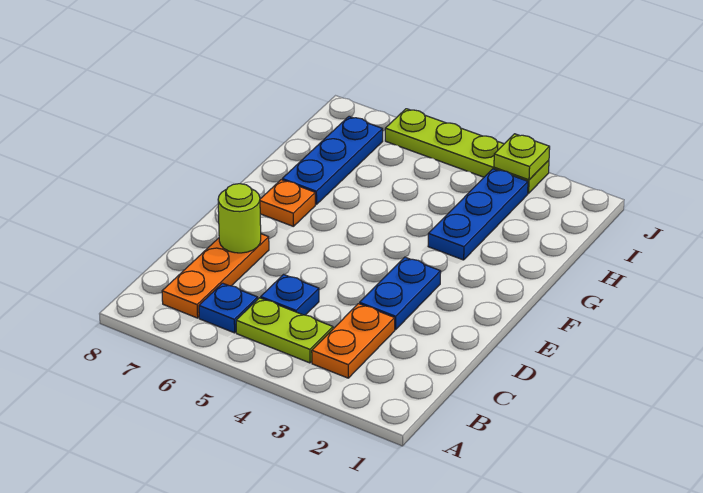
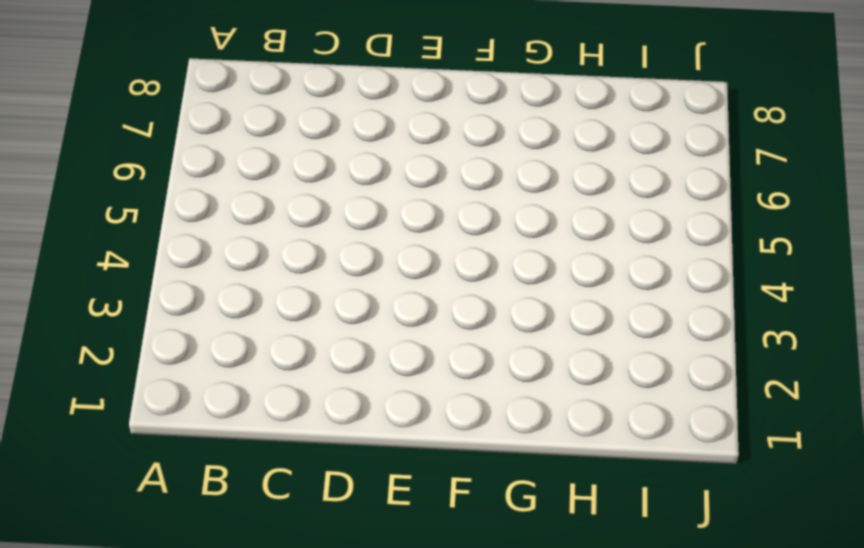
none -> orange plate B3:C3 level 1
none -> lime plate B4:B5 level 1
none -> blue plate B6 level 1

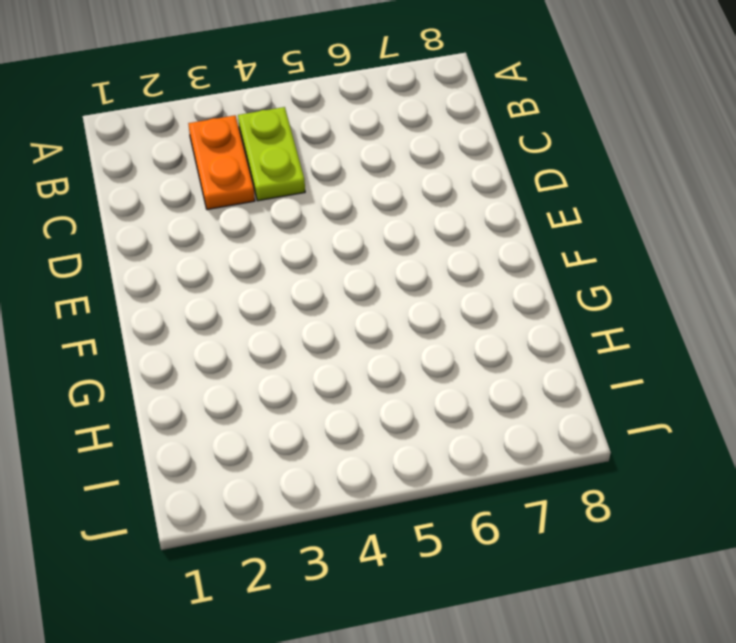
lime plate B4:C4 level 1 -> lime plate B4:B5 level 1
none -> blue plate B6 level 1
none -> orange plate B7:D7 level 1
none -> blue plate C5 level 1

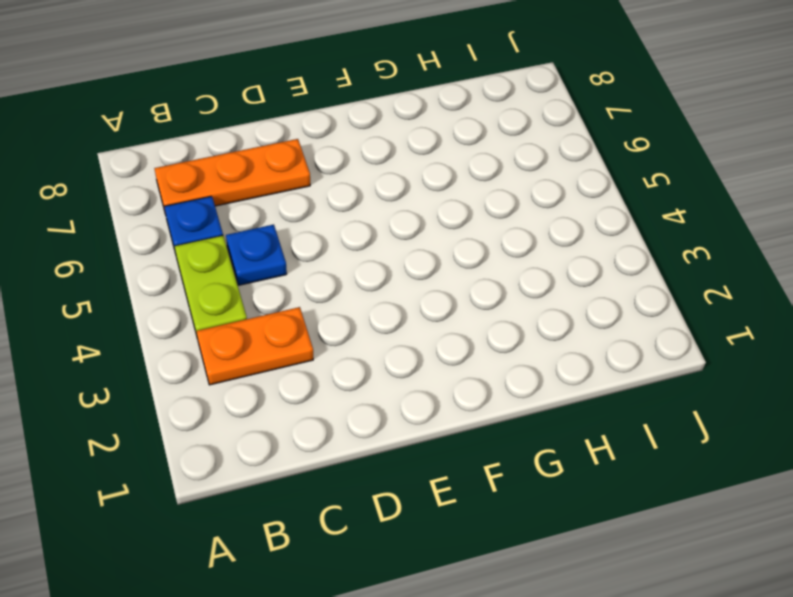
none -> blue plate D3:E3 level 1
none -> orange plate F7 level 1
none -> blue plate G3:I3 level 1

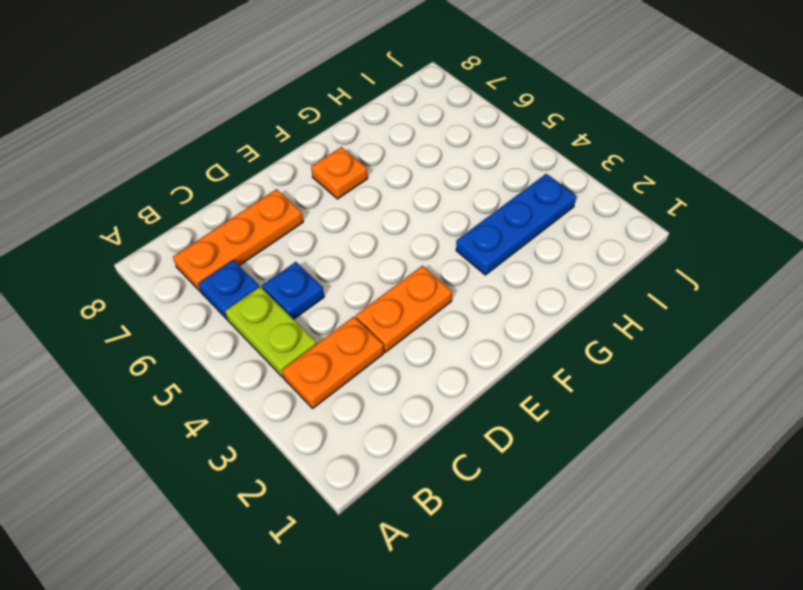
orange plate D3:E3 level 1 -> blue plate D3:E3 level 1
none -> blue plate G7:I7 level 1
none -> lime plate J3:J6 level 1
none -> lime round brick D7 level 2

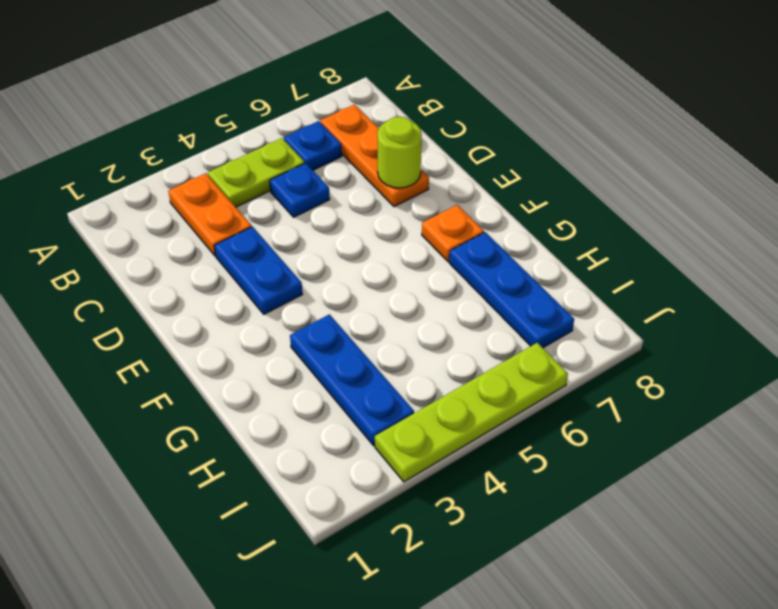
none -> lime plate J3 level 2

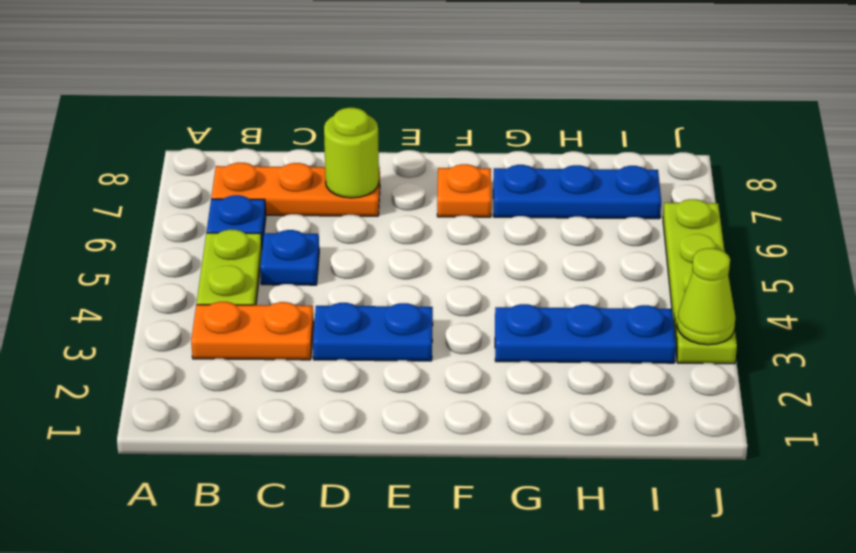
lime cone J3 level 2 -> lime plate J3 level 2

